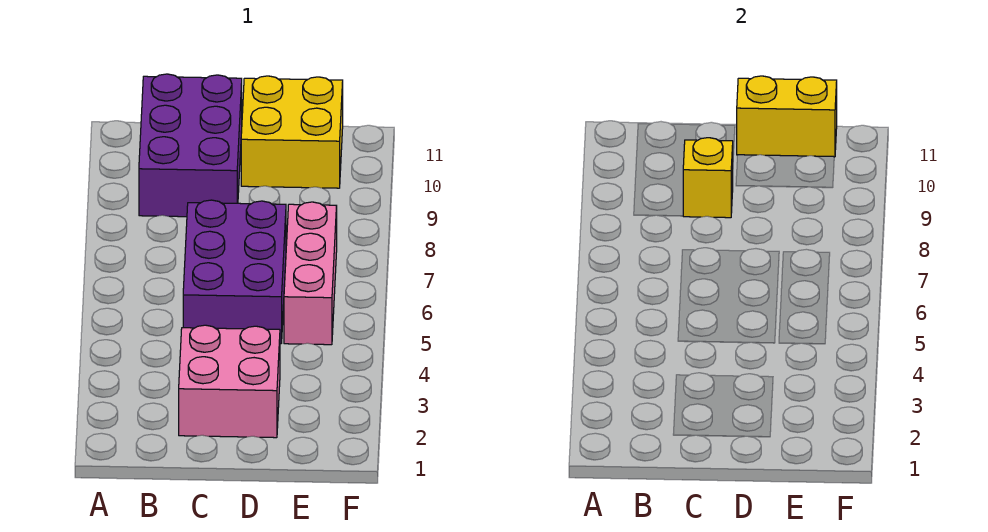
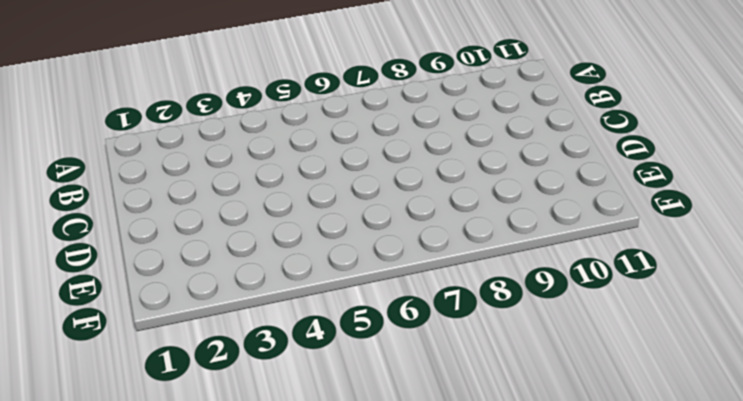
none -> purple brick B9:C11 level 1
none -> pink brick C2:D3 level 1

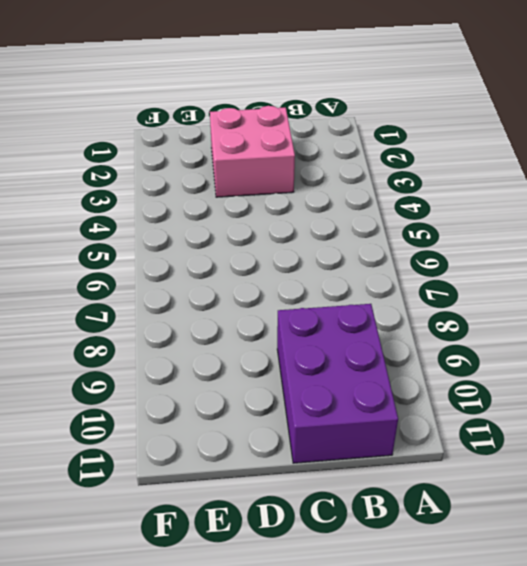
none -> purple brick C5:D7 level 1
none -> yellow brick D10:E11 level 1

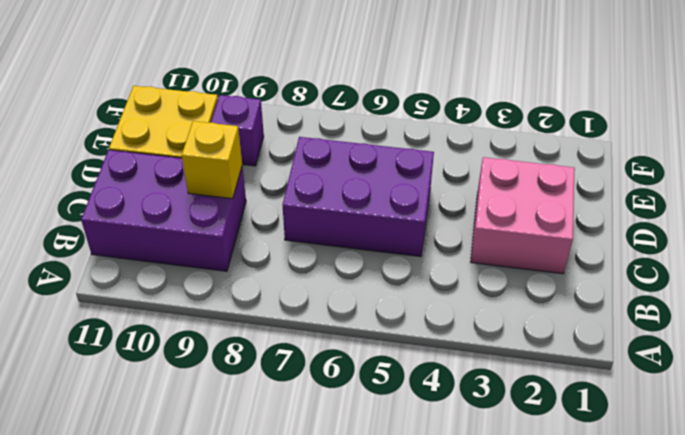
purple brick E9 level 1 -> none
none -> pink brick E5:E7 level 1
none -> yellow brick D11:E11 level 2

